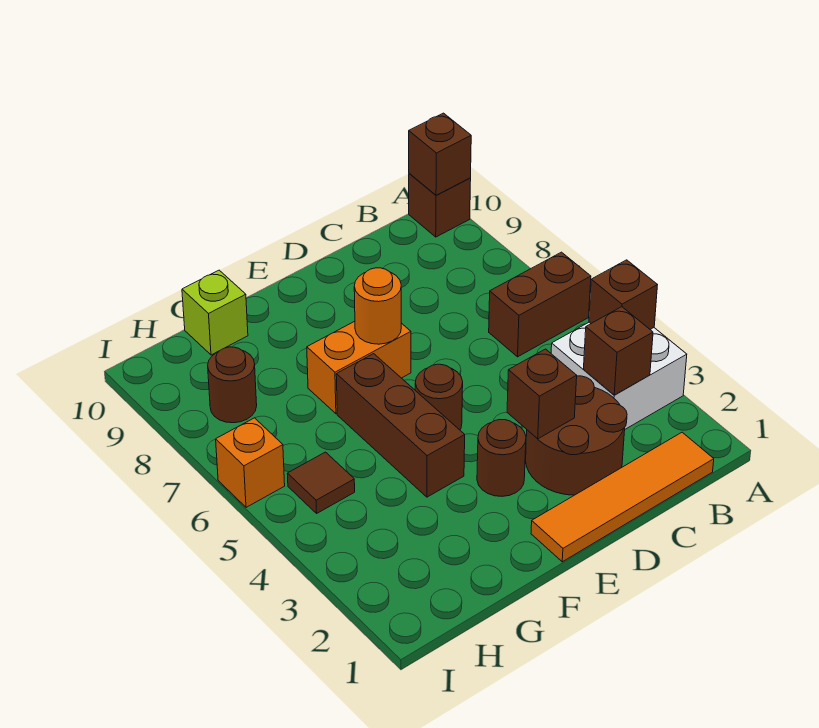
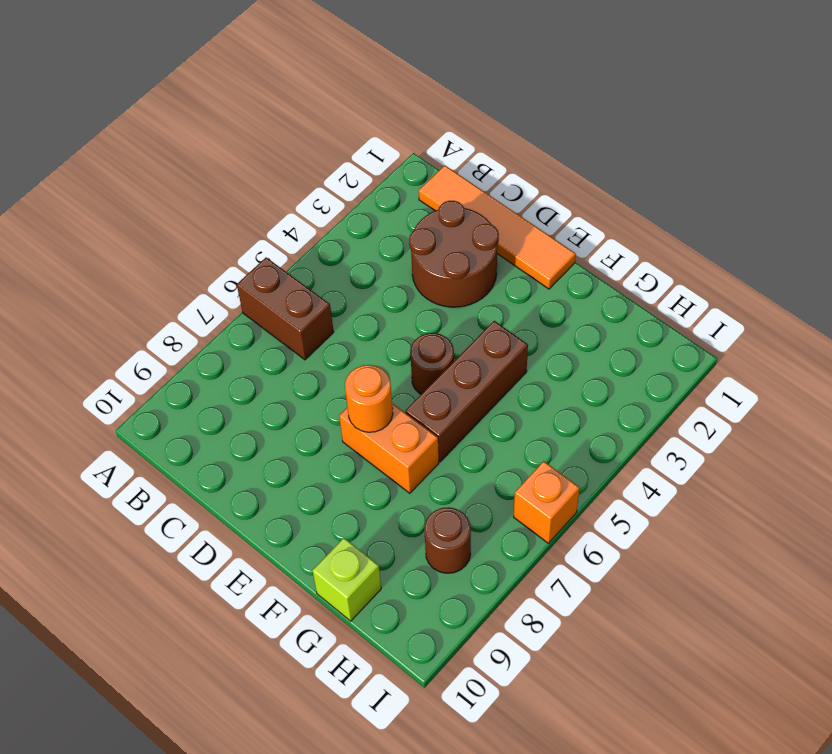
none -> white brick A3:B4 level 1
none -> brown brick A10 level 1
none -> brown round brick E3 level 1

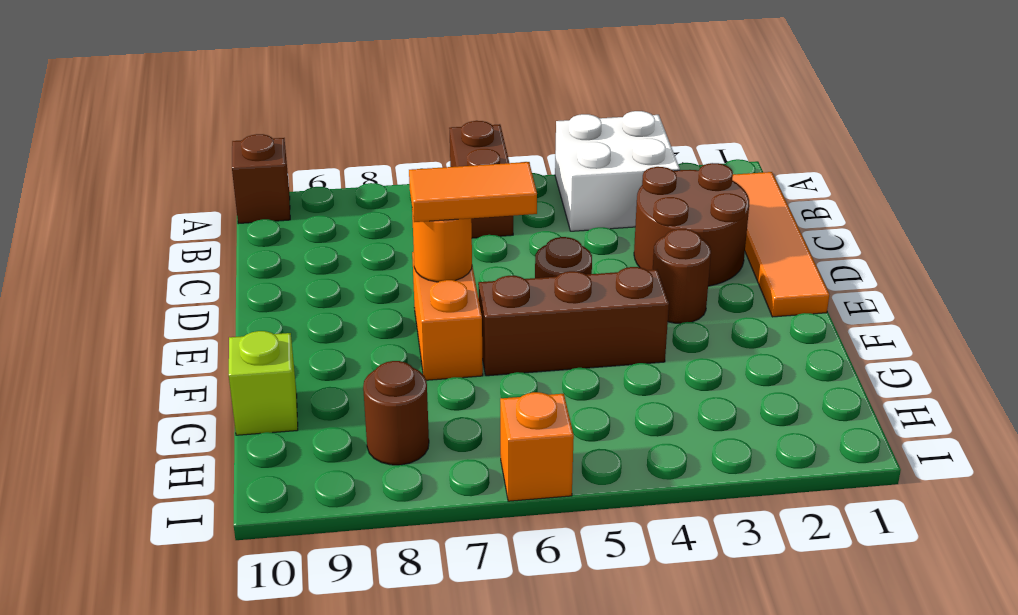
orange tile E6:E7 level 3 -> none
none -> brown tile H5 level 1
none -> brown brick A4 level 2
none -> brown brick A10 level 2

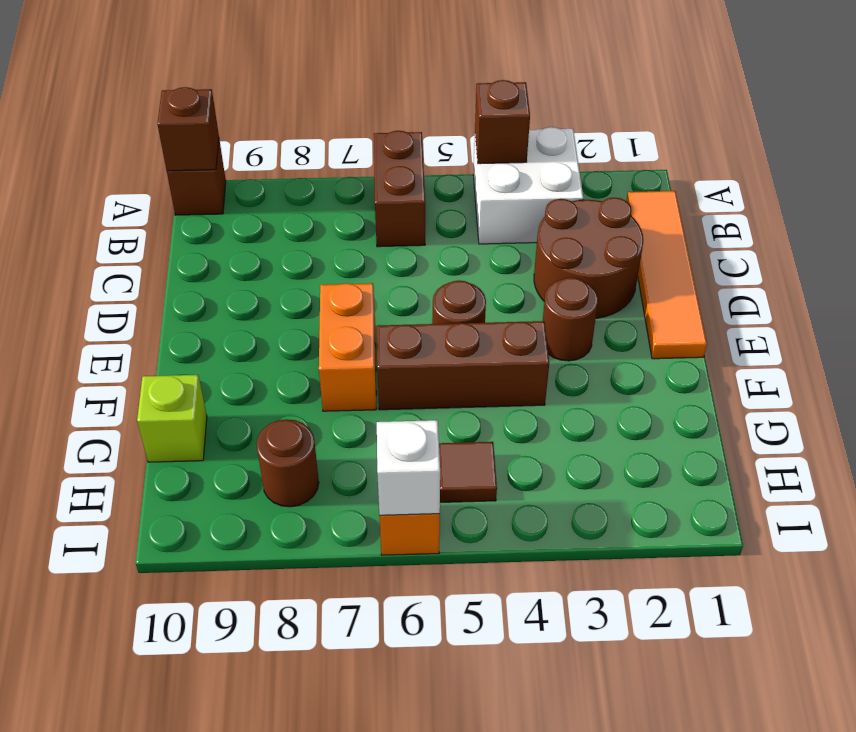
white brick I6 level 2 -> none
none -> brown brick B3 level 2
none -> brown brick D3 level 2
none -> orange round brick E7 level 2

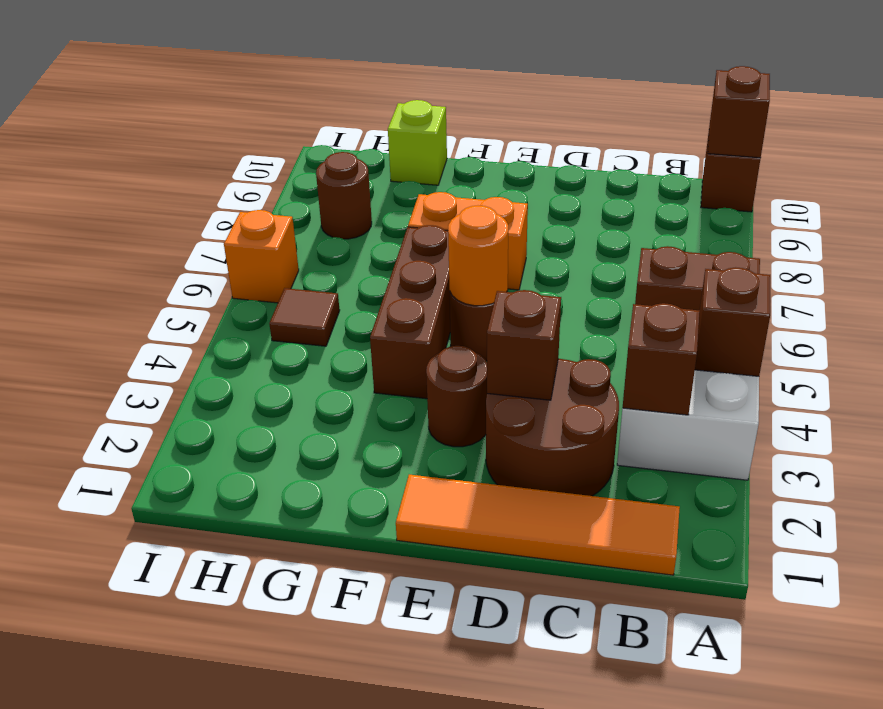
orange round brick E5 level 2 -> orange round brick E7 level 2

